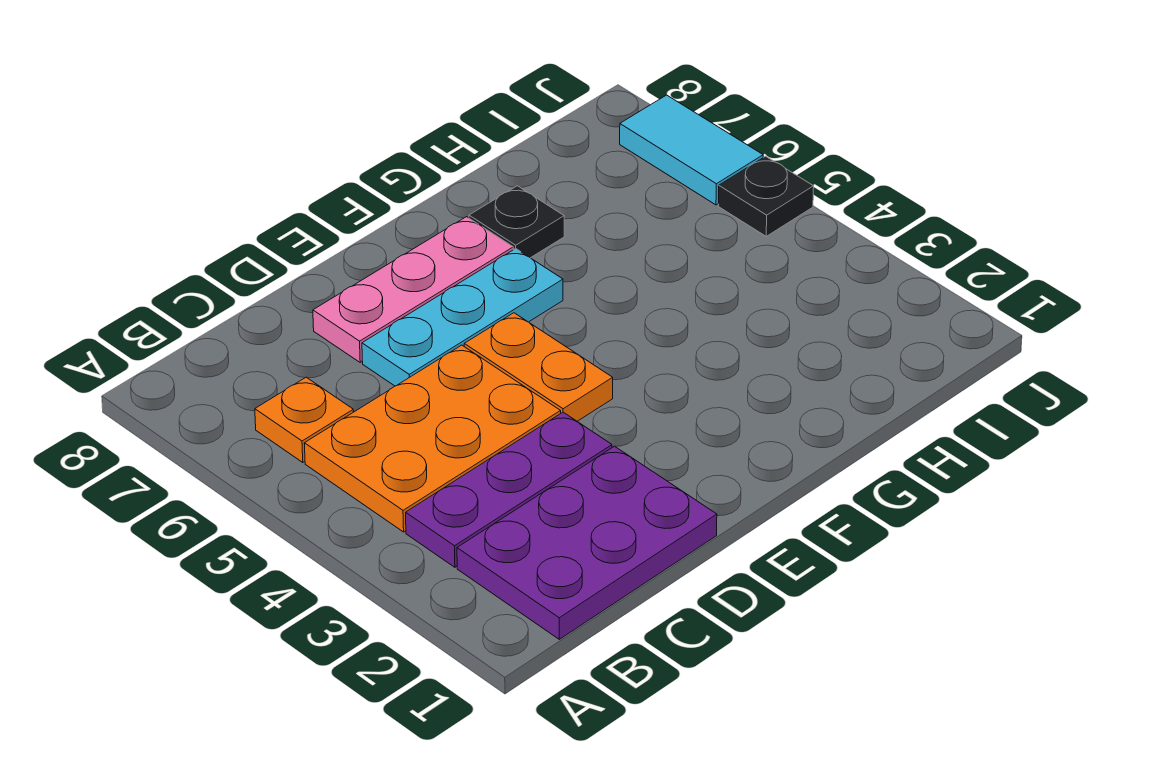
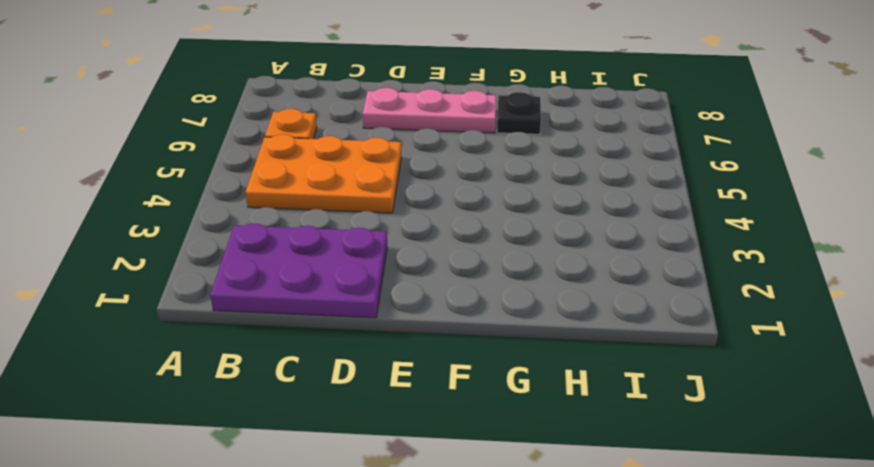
none -> purple plate B3:D3 level 1
none -> cyan plate D6:F6 level 1

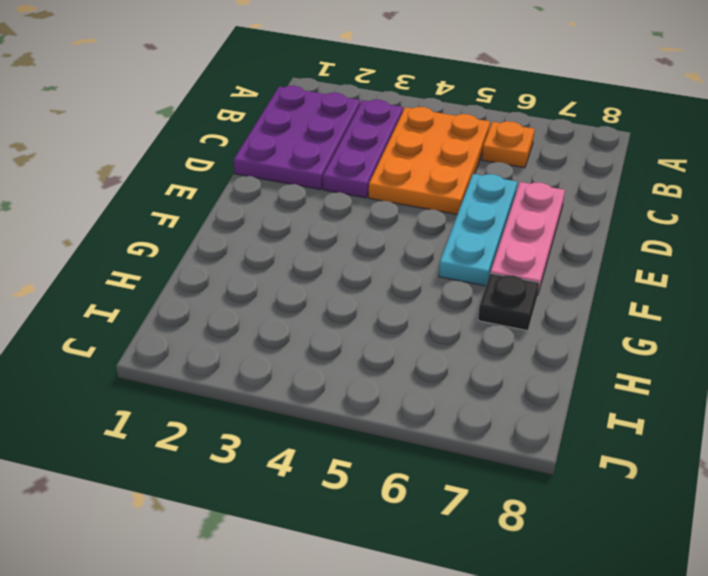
none -> orange plate E4:E5 level 1
none -> black plate J5 level 1

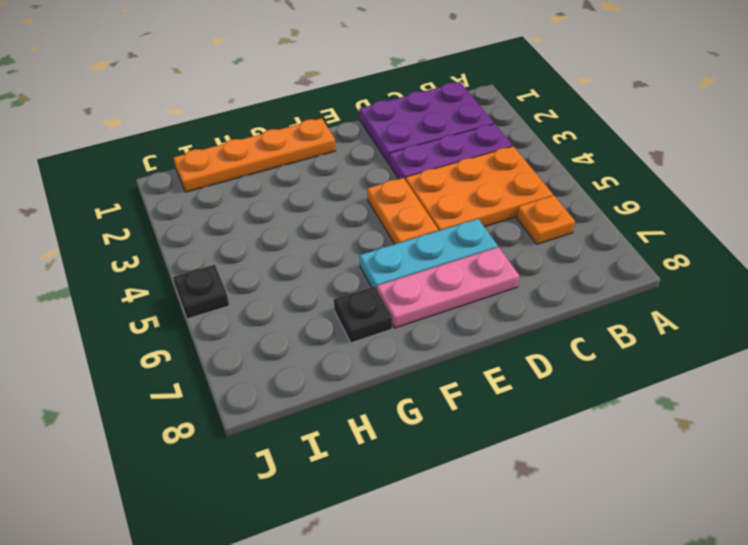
orange plate F1:I1 level 1 -> none
none -> cyan tile J6:J7 level 1

